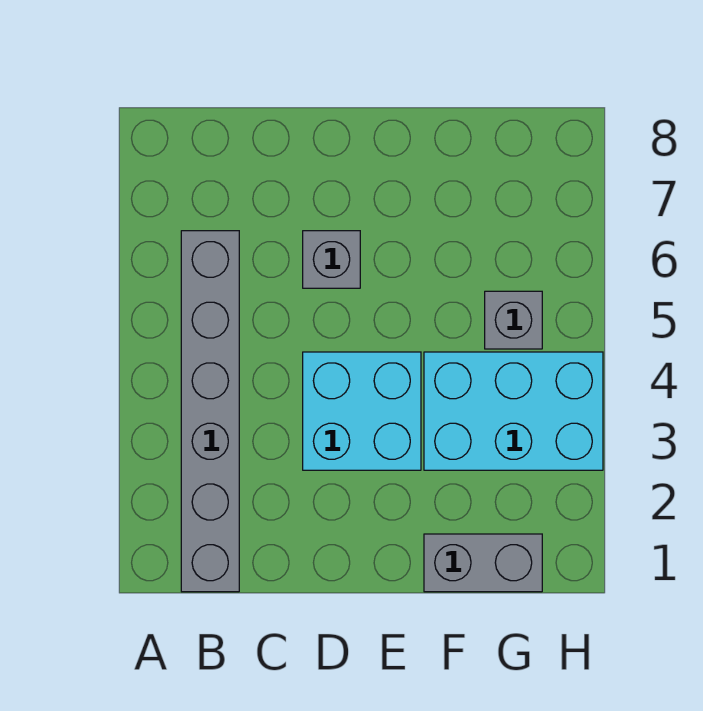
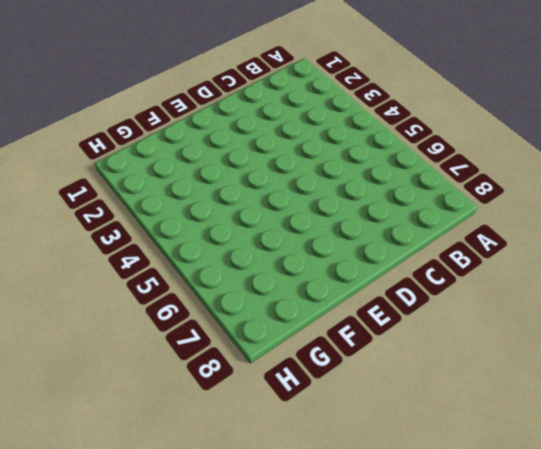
none -> grey brick B1:B6 level 1
none -> cyan brick D3:E4 level 1

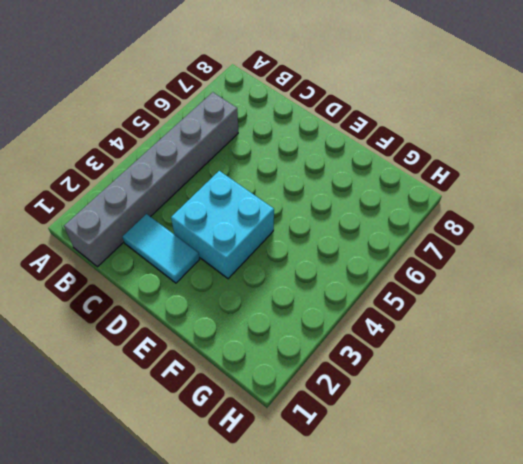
cyan tile C2:D2 level 1 -> none
none -> grey brick D6 level 1
none -> grey brick F1:G1 level 1

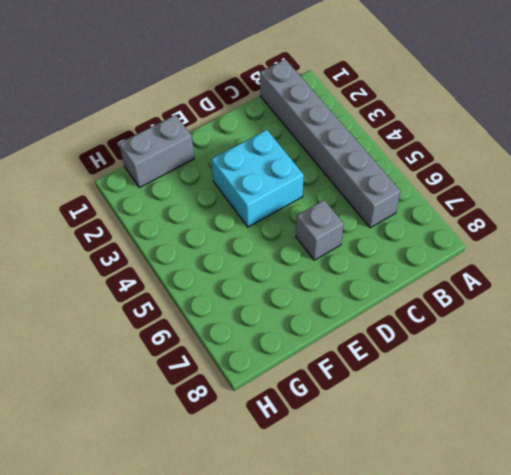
none -> cyan brick F3:H4 level 1
none -> grey brick G5 level 1

